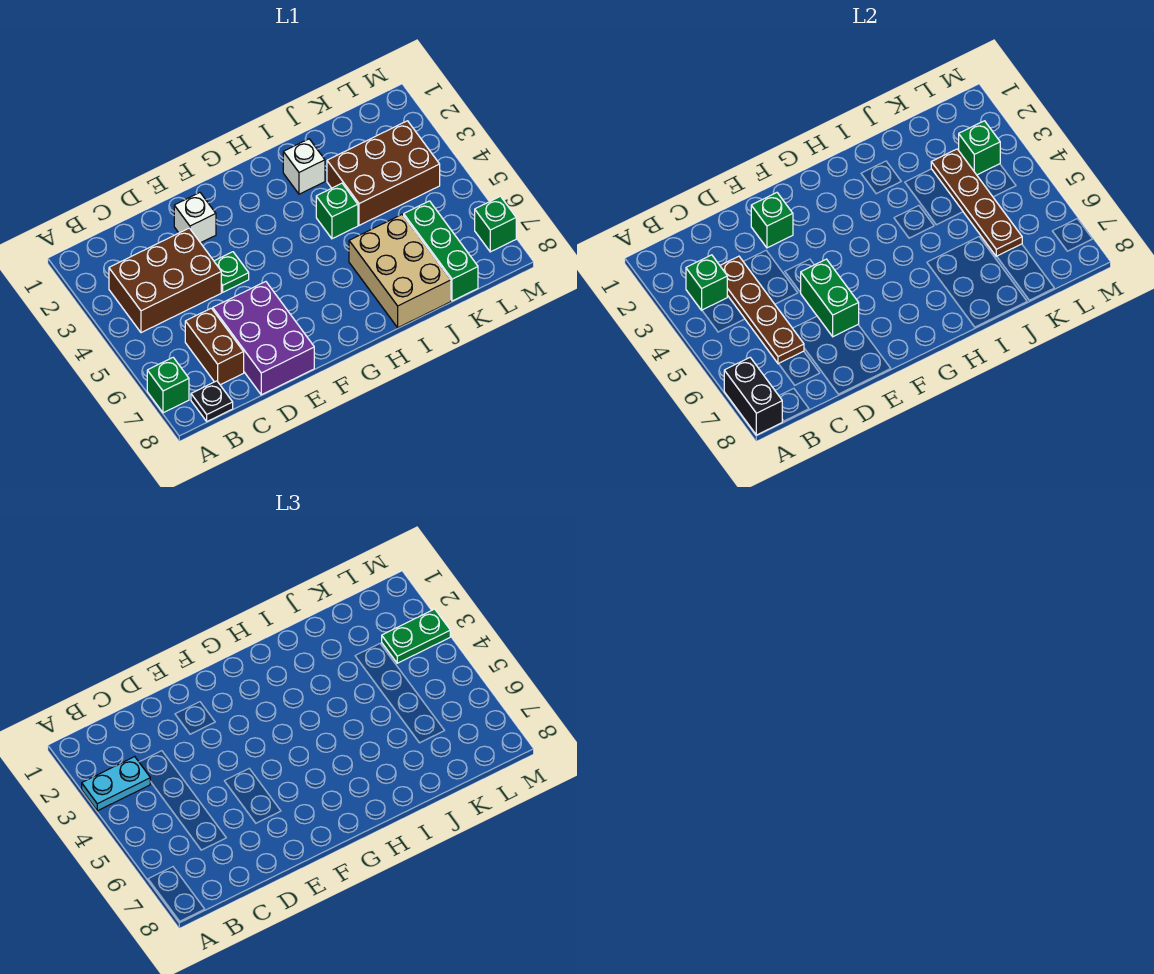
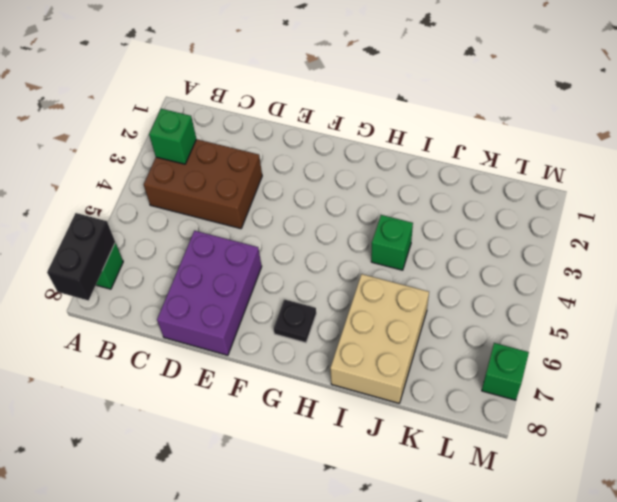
black plate G7 level 1 -> black plate B8 level 1
none -> brown brick C6:C7 level 1
none -> white brick E2 level 1
none -> green plate E4 level 1

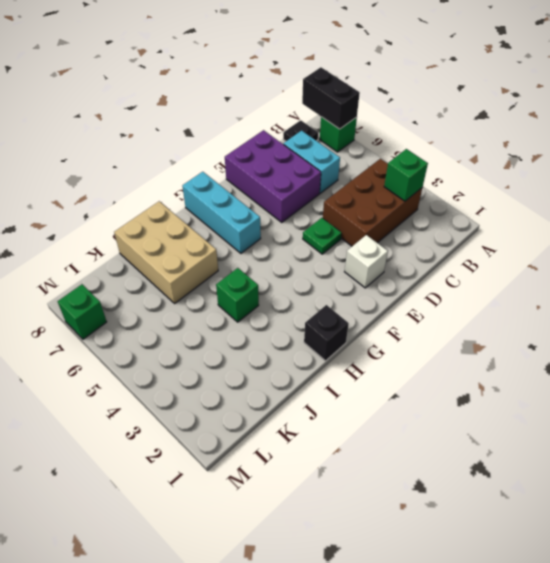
cyan brick C6:C7 level 1 -> brown brick C6:C7 level 1
cyan brick G6:G8 level 1 -> none
black brick H1 level 1 -> none
none -> white brick I2 level 1
none -> brown brick J3:L4 level 1
none -> green brick K6:K8 level 1

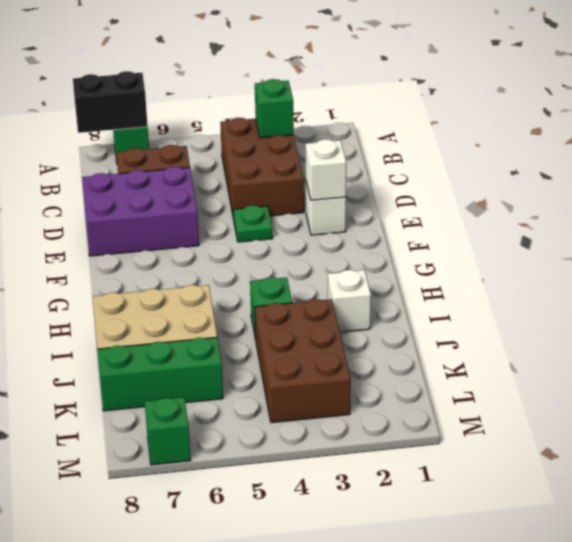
white brick E2 level 2 -> green brick E2 level 2
none -> black plate B8 level 1
none -> brown plate C3:C6 level 2
none -> green brick E5:E6 level 2

